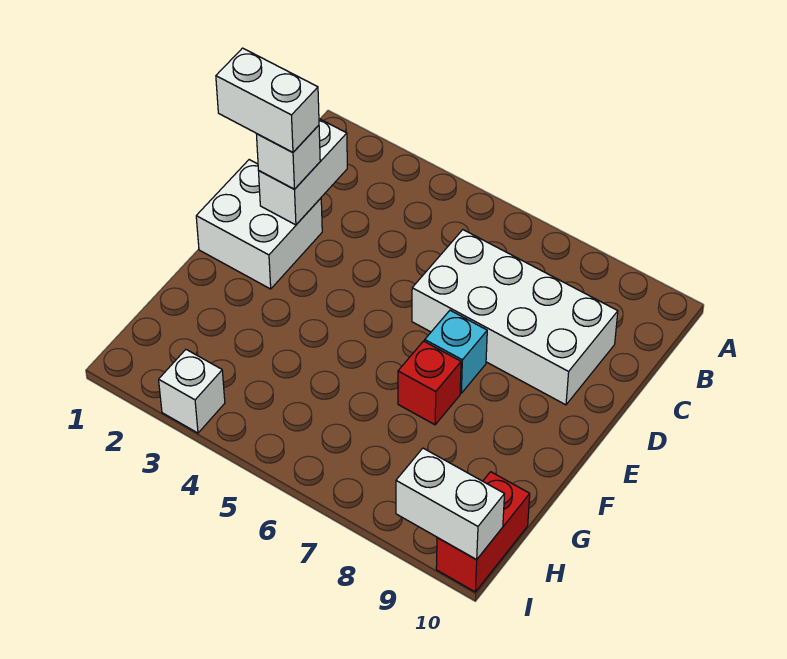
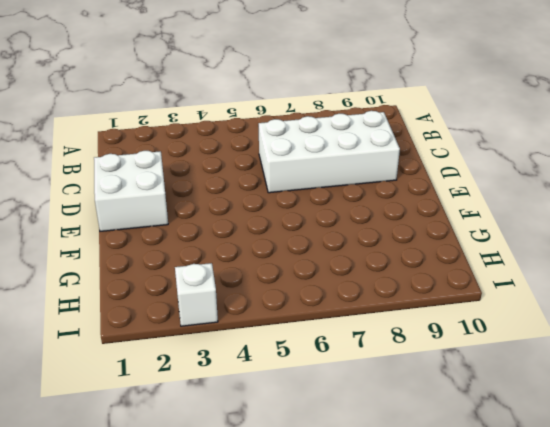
none -> cyan brick E7 level 1
none -> red brick F7 level 1

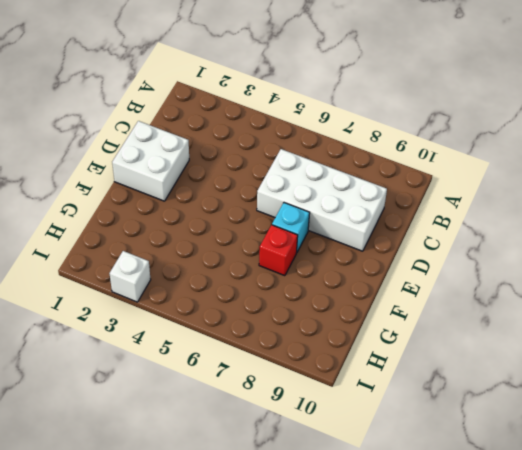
none -> red brick H10:I10 level 1
none -> white brick C2:D2 level 2

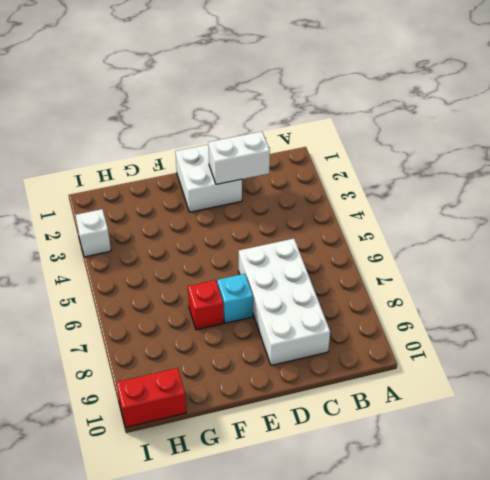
none -> white brick I9:I10 level 2
none -> white brick D2 level 3

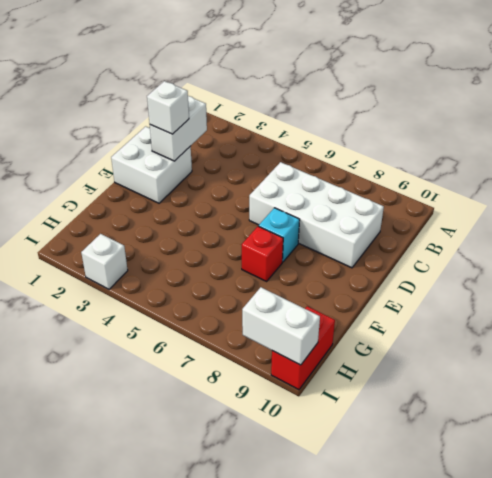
none -> white brick D1:D2 level 4

